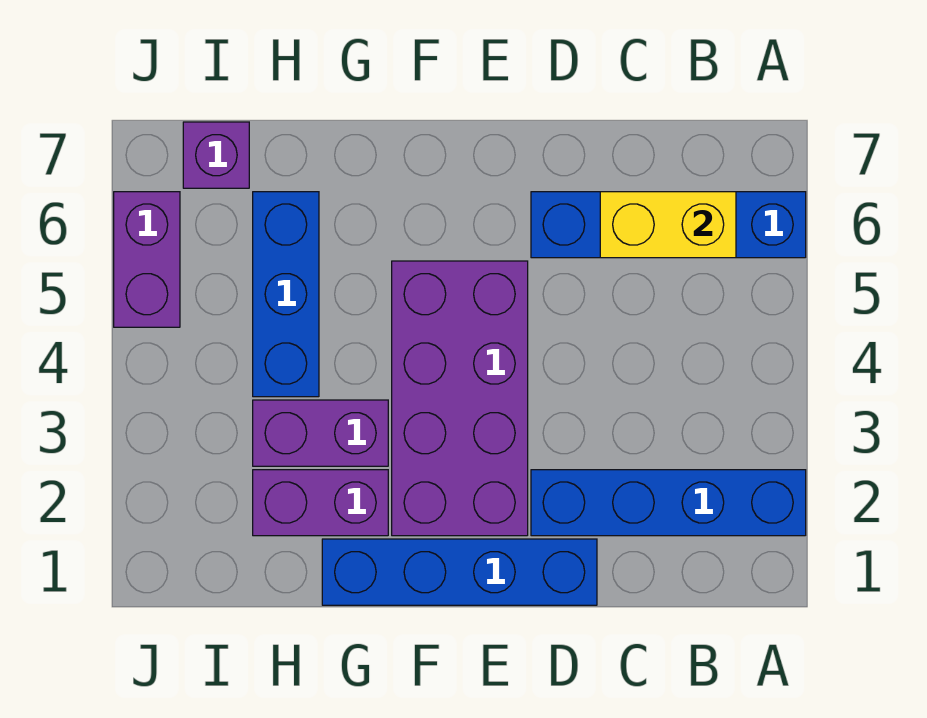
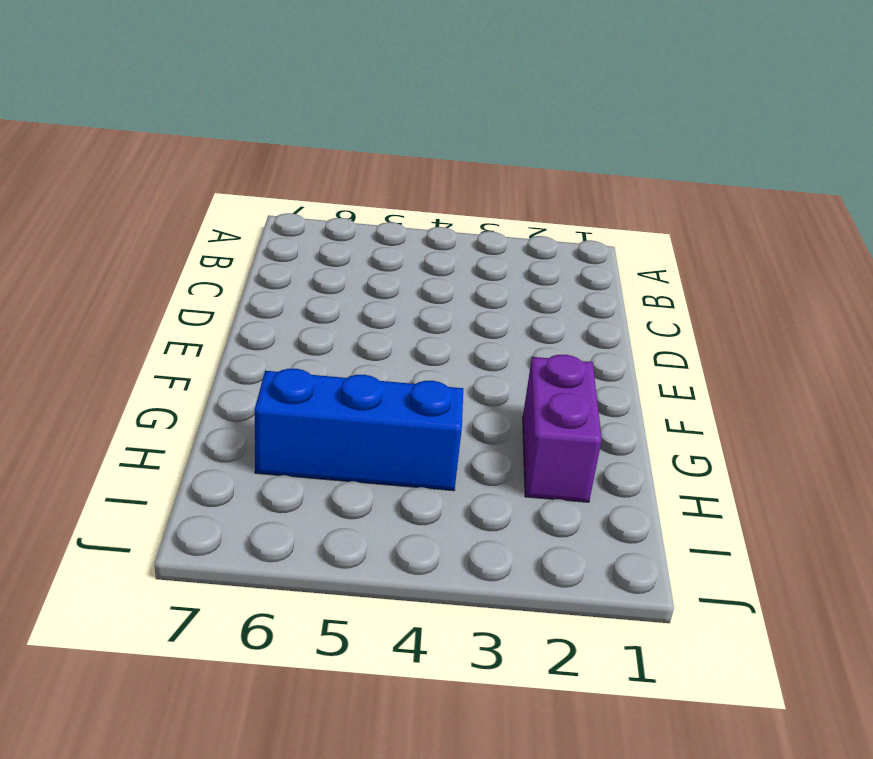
none -> blue brick A2:D2 level 1
none -> blue brick A6:D6 level 1

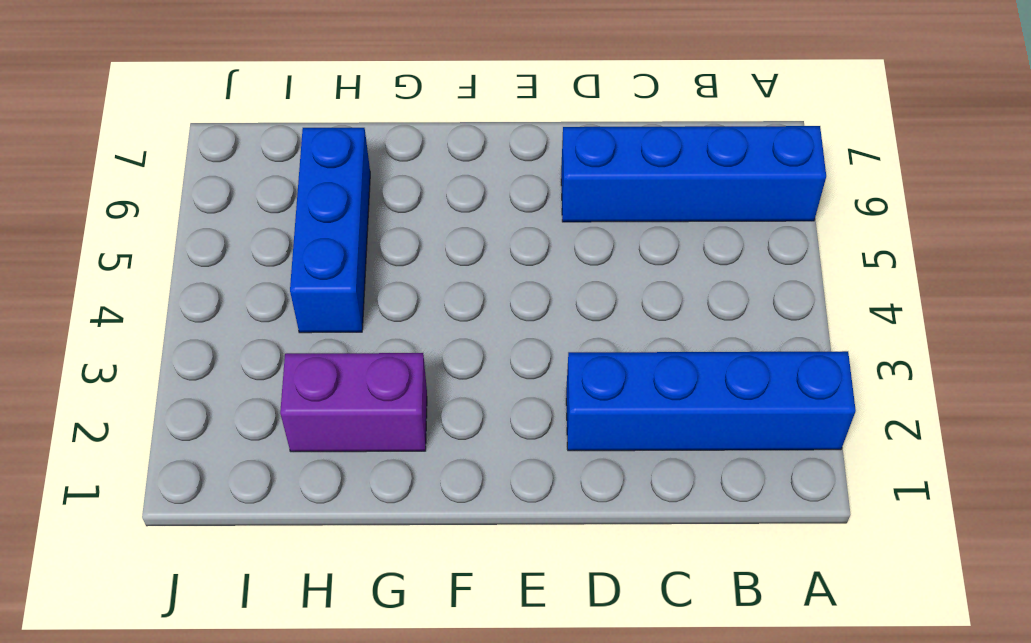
none -> blue brick D1:G1 level 1
none -> purple brick E2:F5 level 1

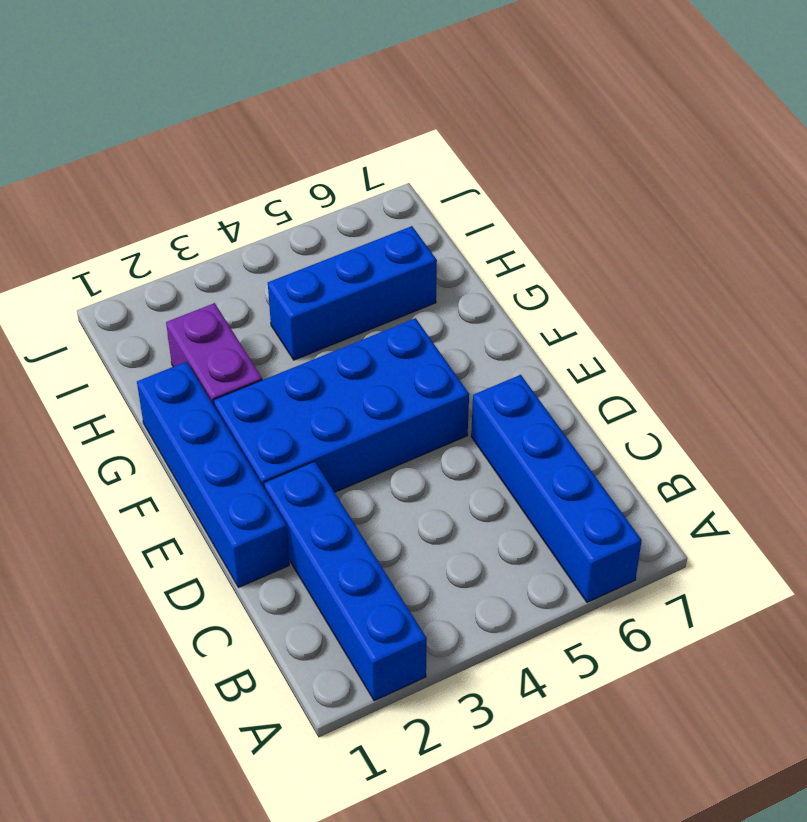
blue brick E2:F5 level 1 -> purple brick E2:F5 level 1
none -> purple brick G3:H3 level 1
none -> purple brick I7 level 1

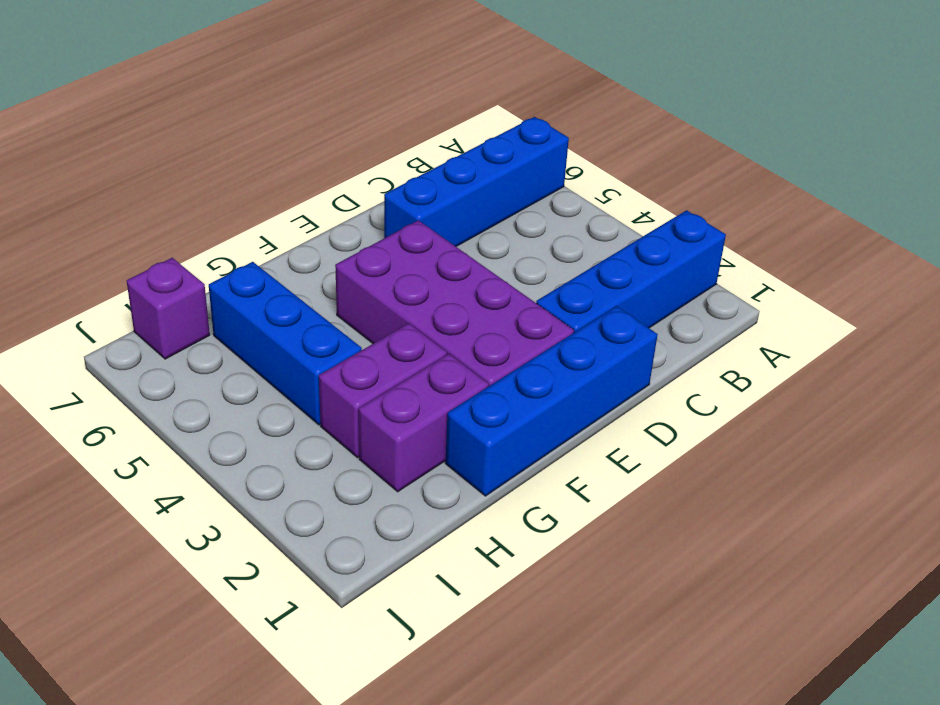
none -> purple brick J5:J6 level 1
none -> yellow brick B6:C6 level 2

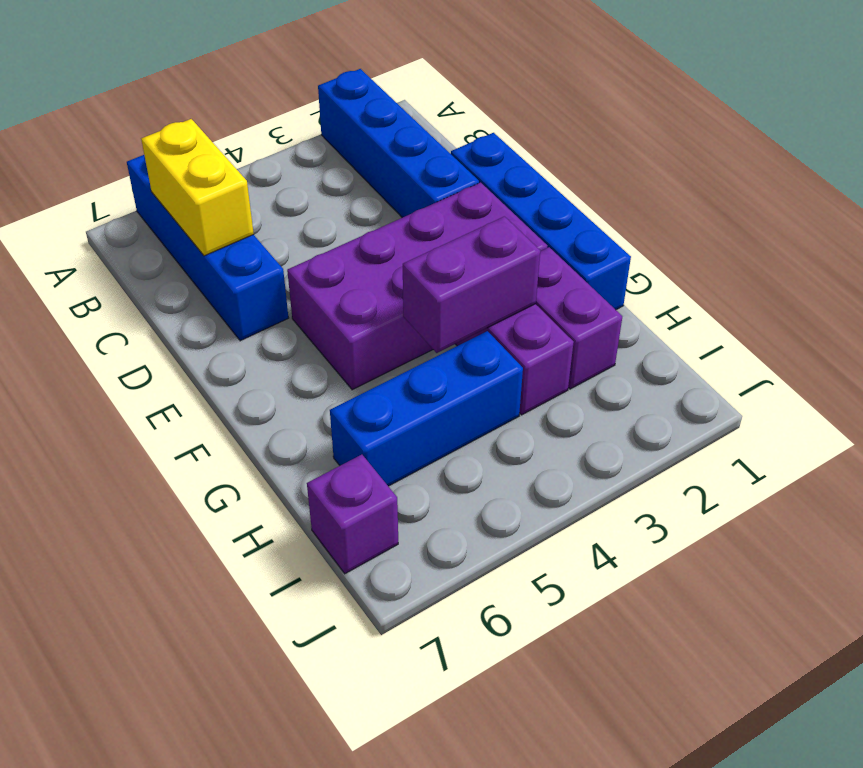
purple brick G3:G4 level 2 -> purple brick J5:J6 level 1

